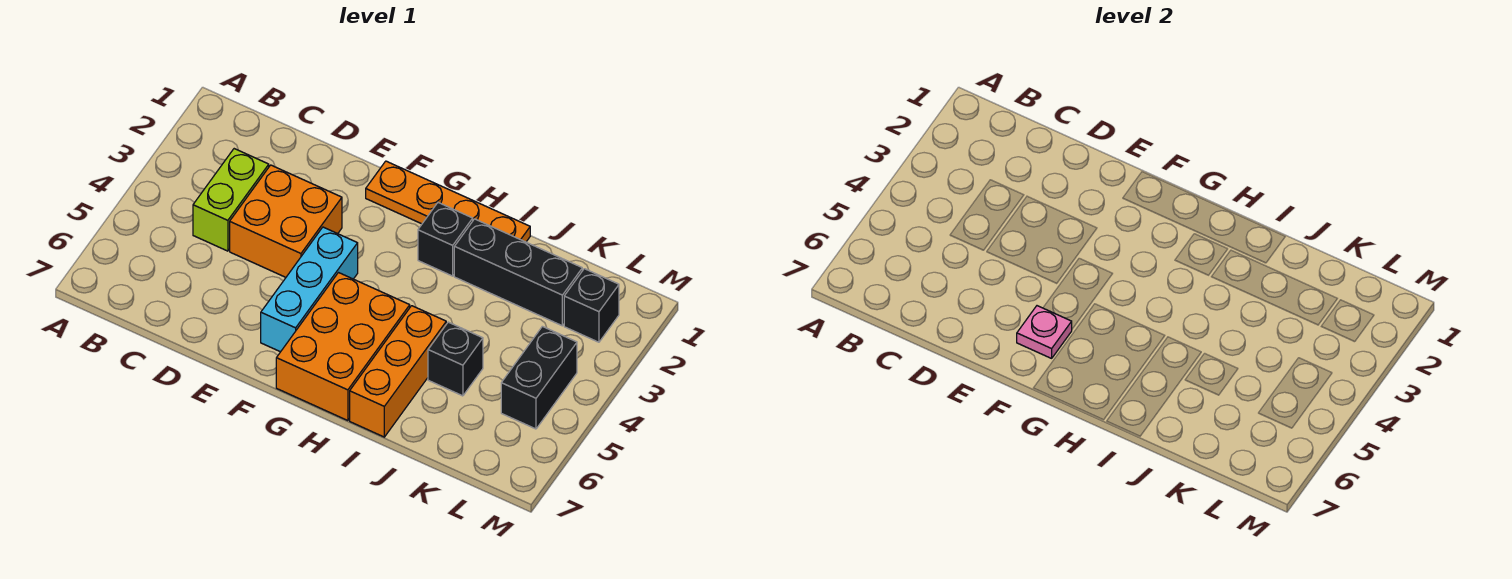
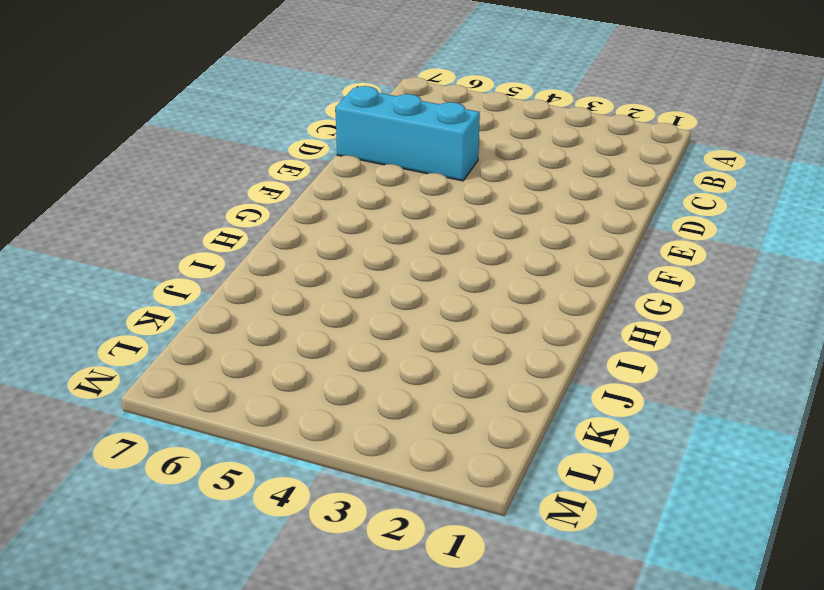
cyan brick D5:D7 level 1 -> cyan brick F4:F6 level 1
none -> lime brick C3:C4 level 1
none -> orange brick D3:E4 level 1
none -> orange plate F1:I1 level 1

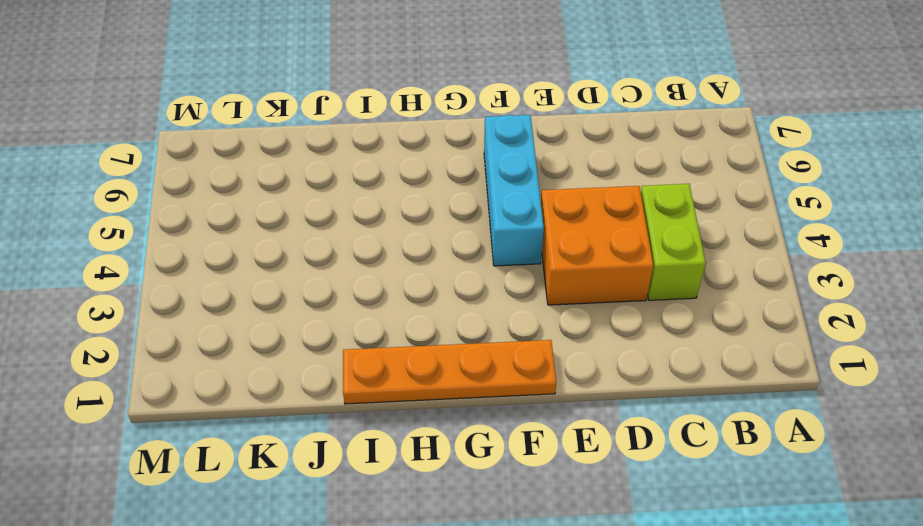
none -> orange brick G5:H7 level 1
none -> black brick H2 level 1
none -> black brick I2:K2 level 1

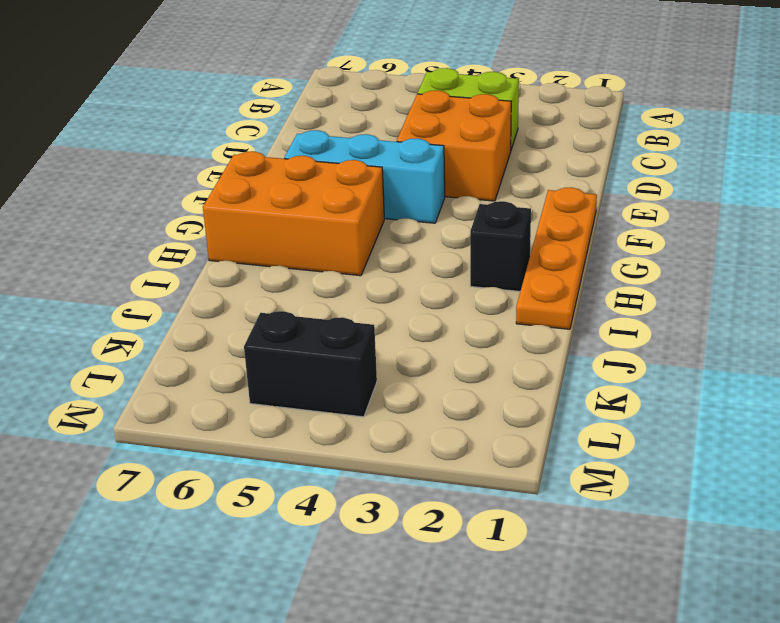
none -> black brick I2:K2 level 1
none -> orange brick I5:I7 level 1
none -> black brick J5 level 1

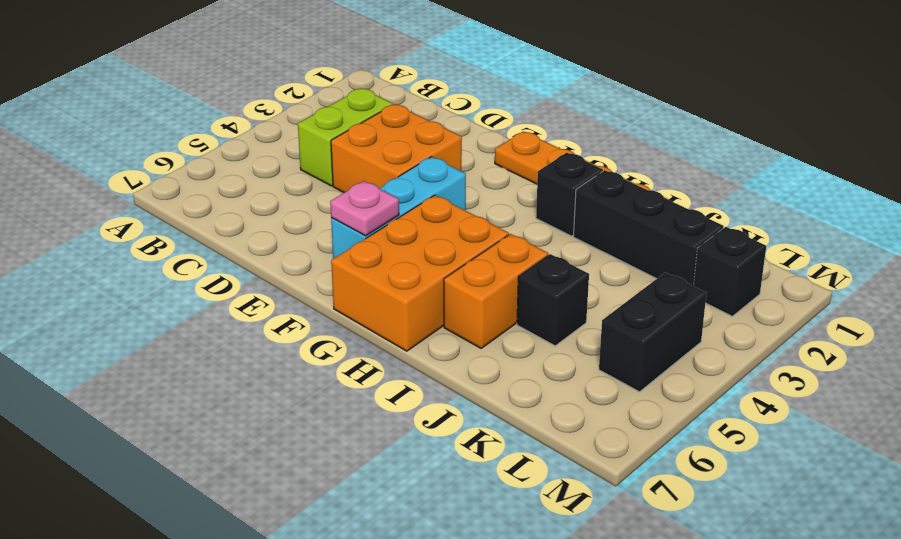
orange brick I5:I6 level 1 -> orange brick I5:I7 level 1

